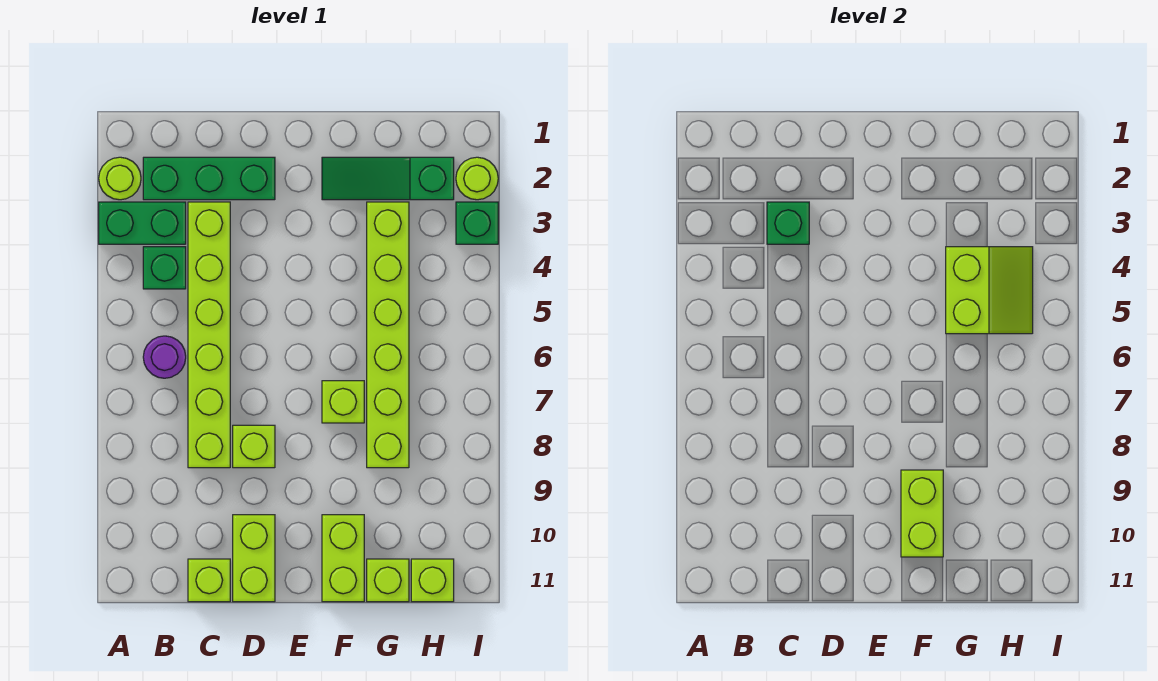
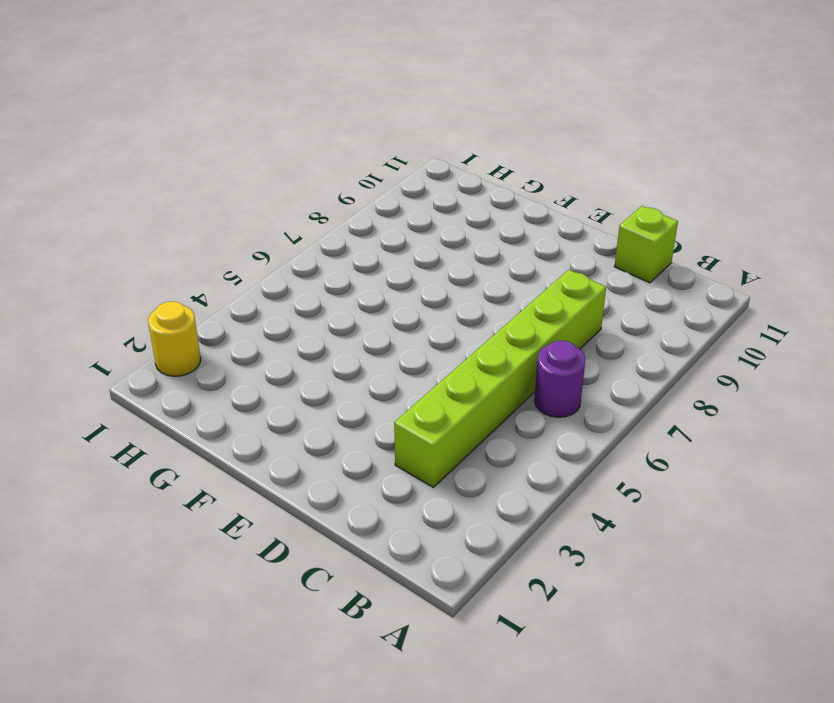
yellow round brick I2 level 1 -> lime round brick I2 level 1
none -> lime round brick A2 level 1
none -> green brick A3:B3 level 1
none -> green brick B2:D2 level 1

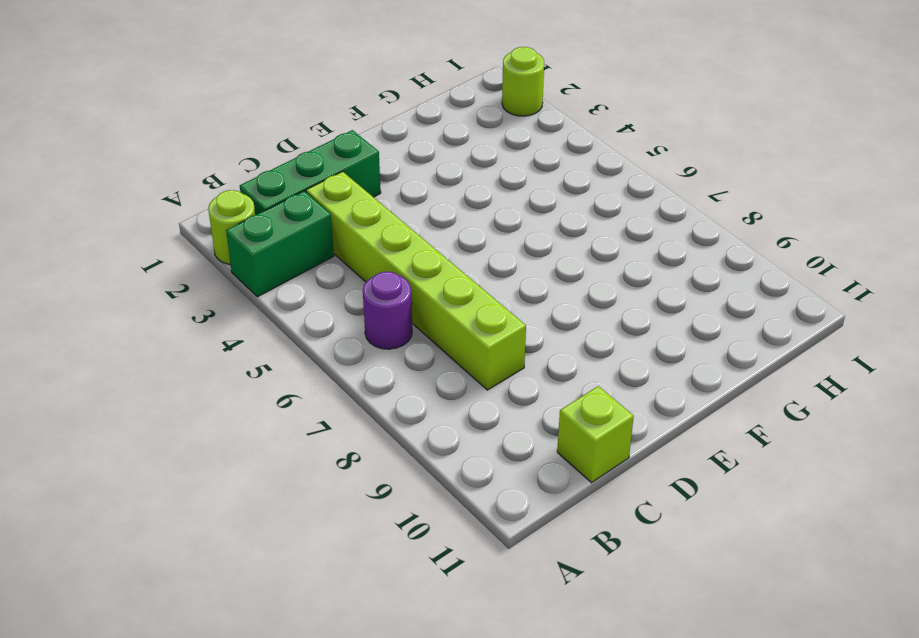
none -> green brick B4 level 1
none -> lime brick D8 level 1
none -> lime brick D10:D11 level 1

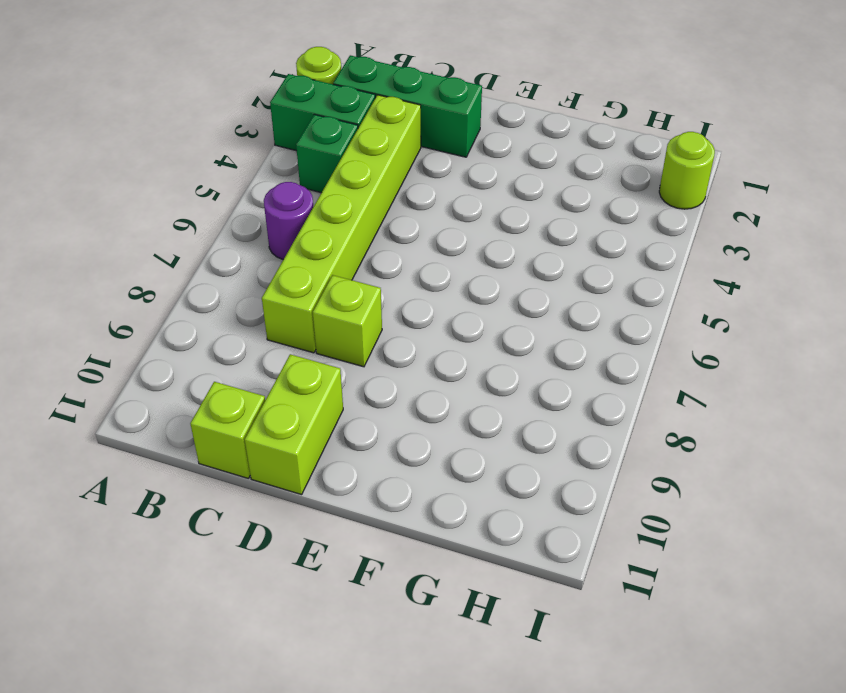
none -> green slope F2:H2 level 1 top H
none -> lime brick F7 level 1
none -> lime brick F10:F11 level 1

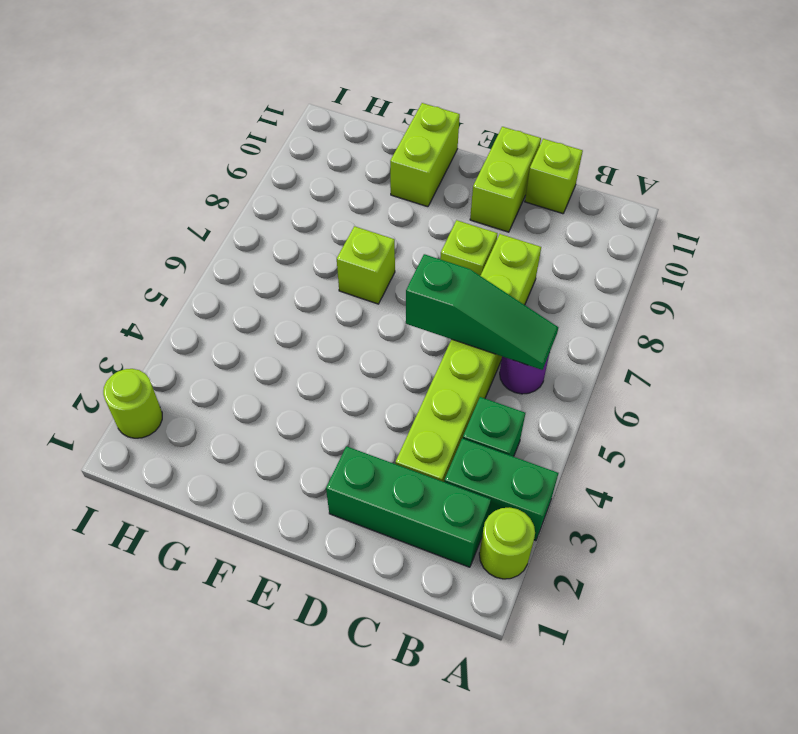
green slope B6:D6 level 2 top D -> green slope F2:H2 level 1 top H
none -> lime brick G3:G8 level 1
none -> lime brick G11 level 1
none -> lime brick H11 level 1

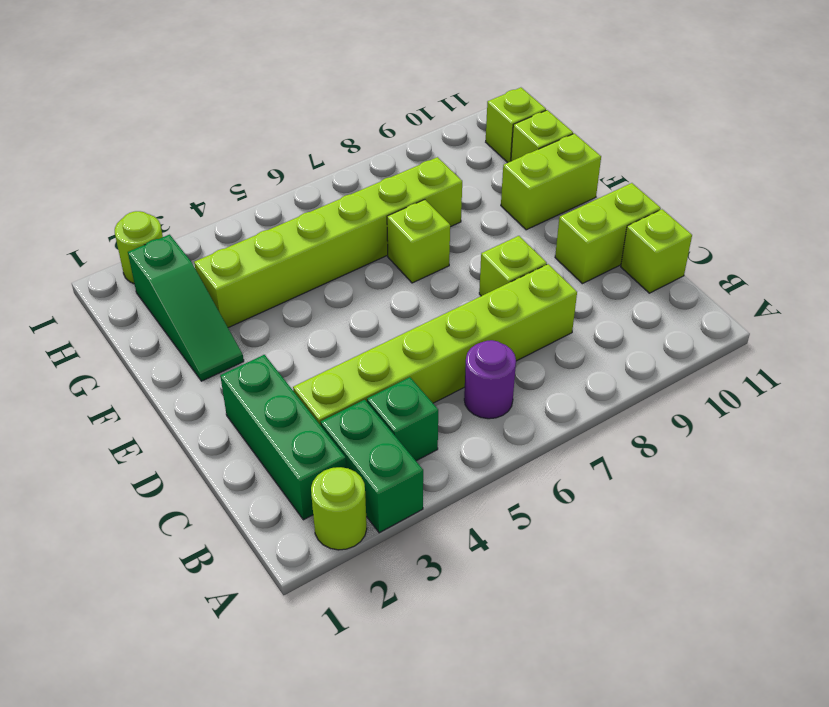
none -> green brick I3 level 1
none -> green brick C3 level 2
none -> lime brick F9:F10 level 2

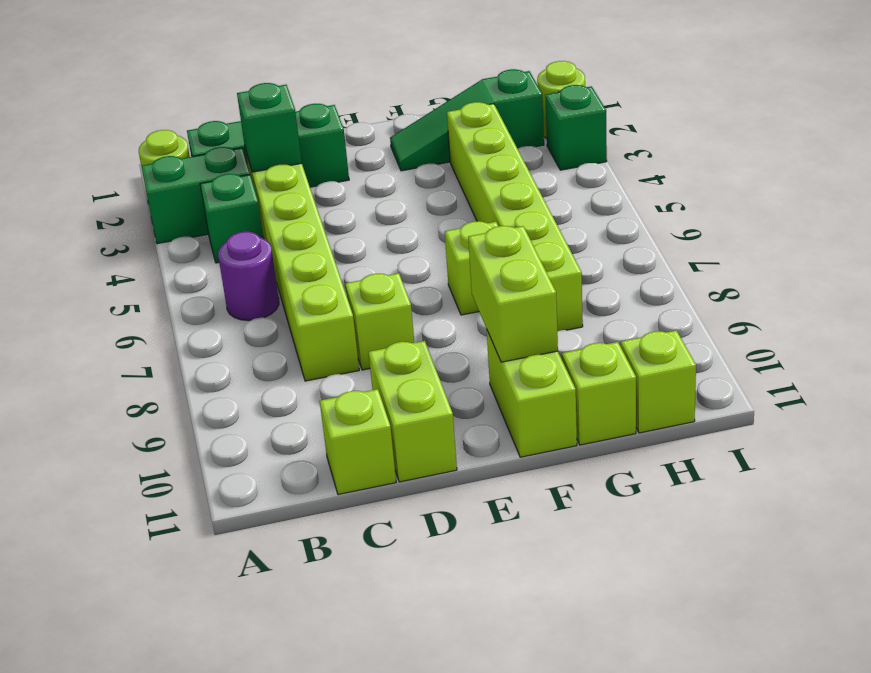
none -> lime slope G4:H5 level 2 top G

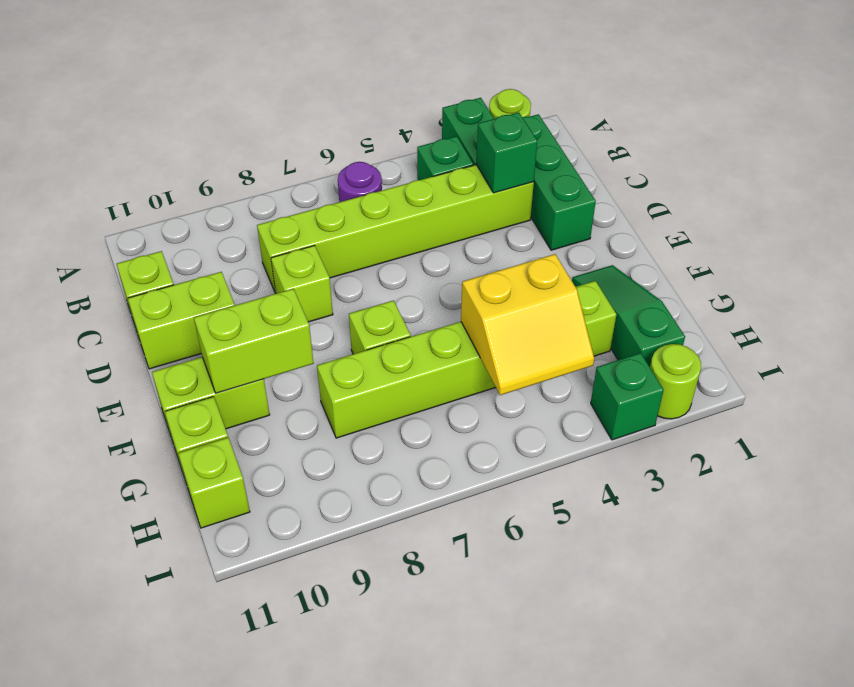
yellow slope G4:H5 level 2 top G -> lime slope G4:H5 level 2 top G

